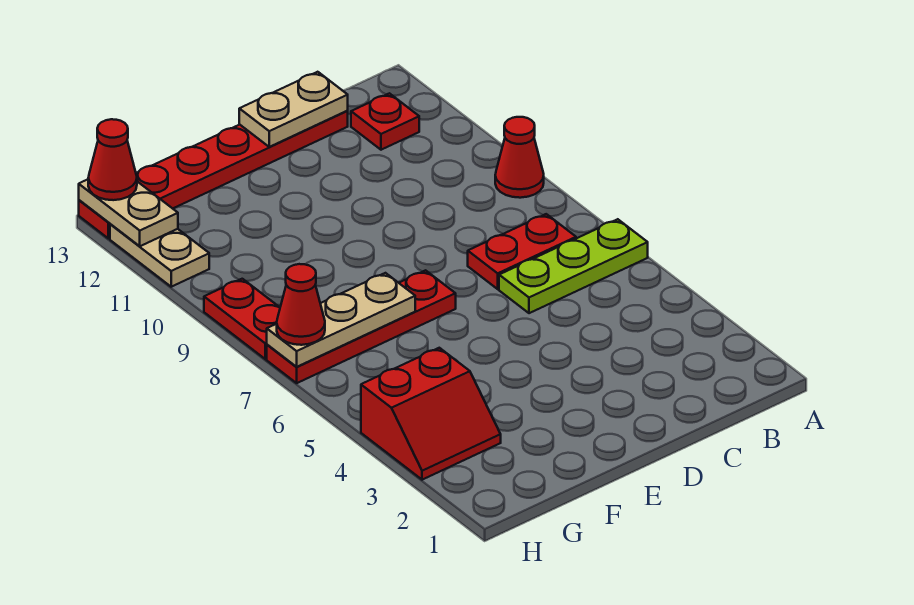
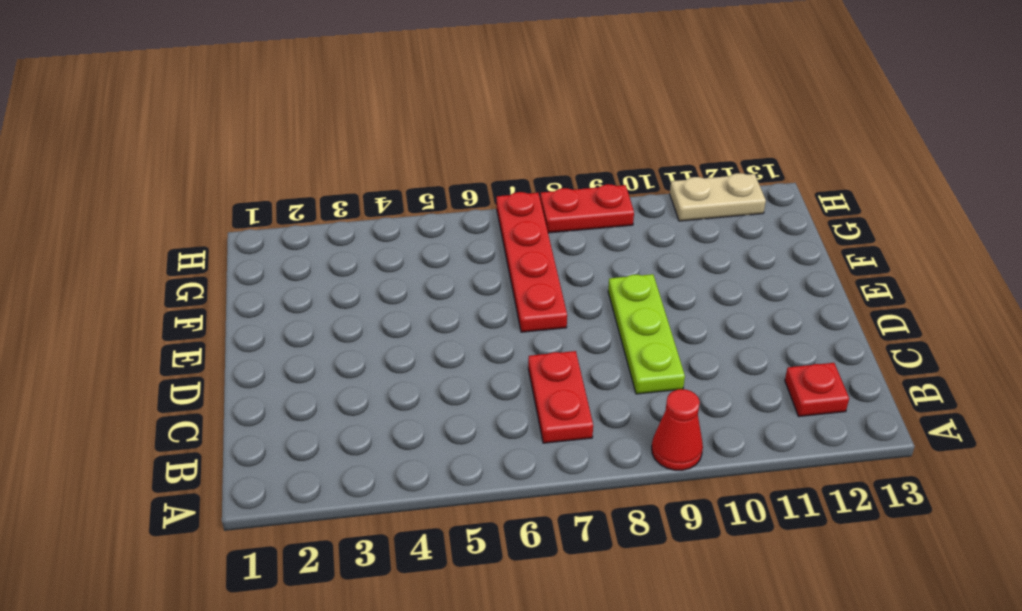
lime plate C9:E9 level 1 -> lime plate A6:C6 level 1
none -> red plate C13:H13 level 1
none -> red slope G3:H4 level 1 top 4
none -> tan plate C13:D13 level 2

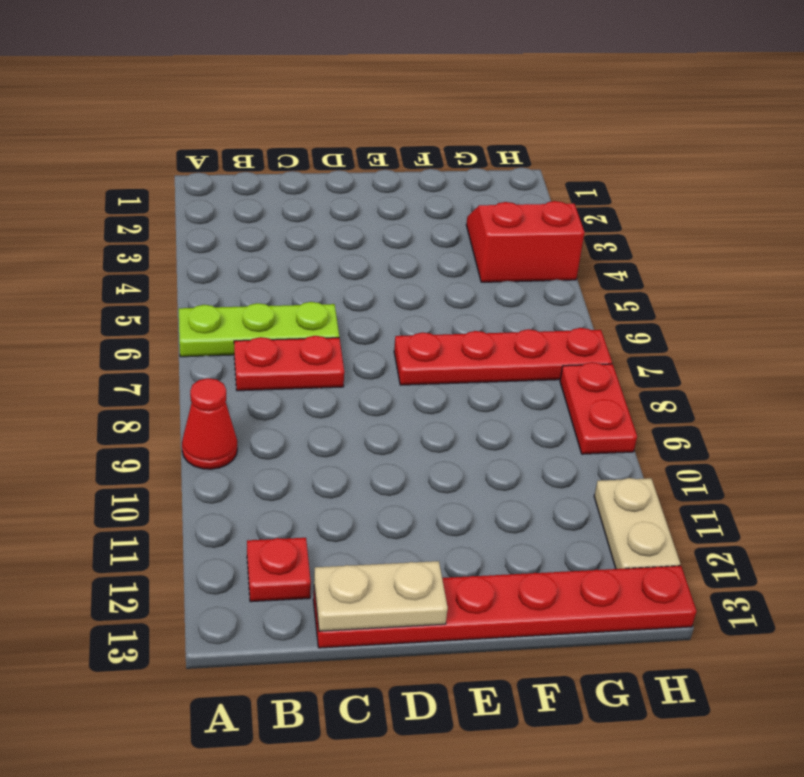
none -> tan plate F7:H7 level 2
none -> tan plate H12:H13 level 2
none -> red cone H7 level 3

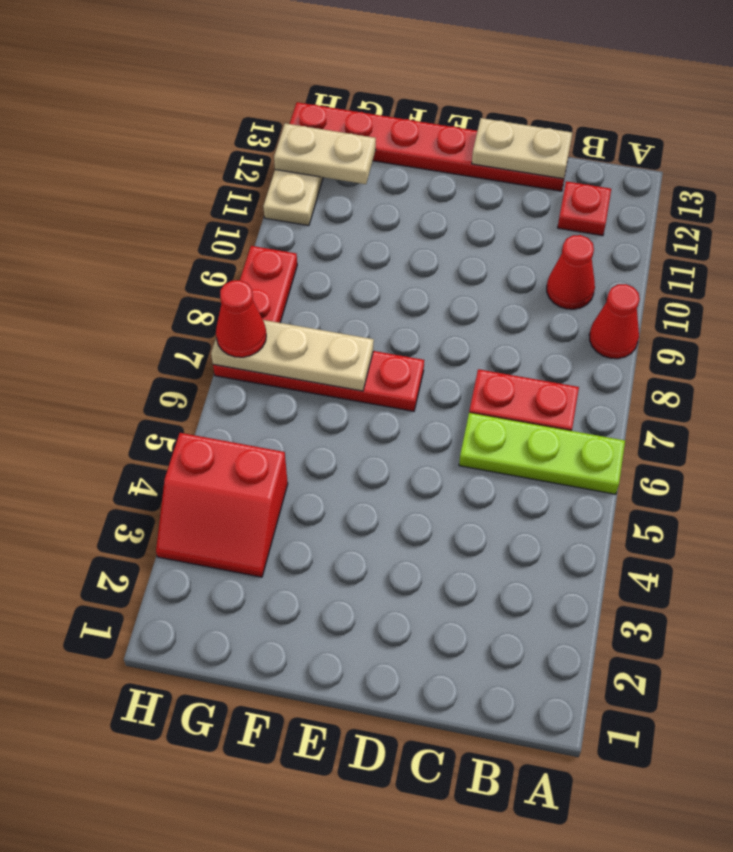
red cone B10 level 1 -> red cone H13 level 3
tan plate G12:H12 level 2 -> tan plate H12:H13 level 2

